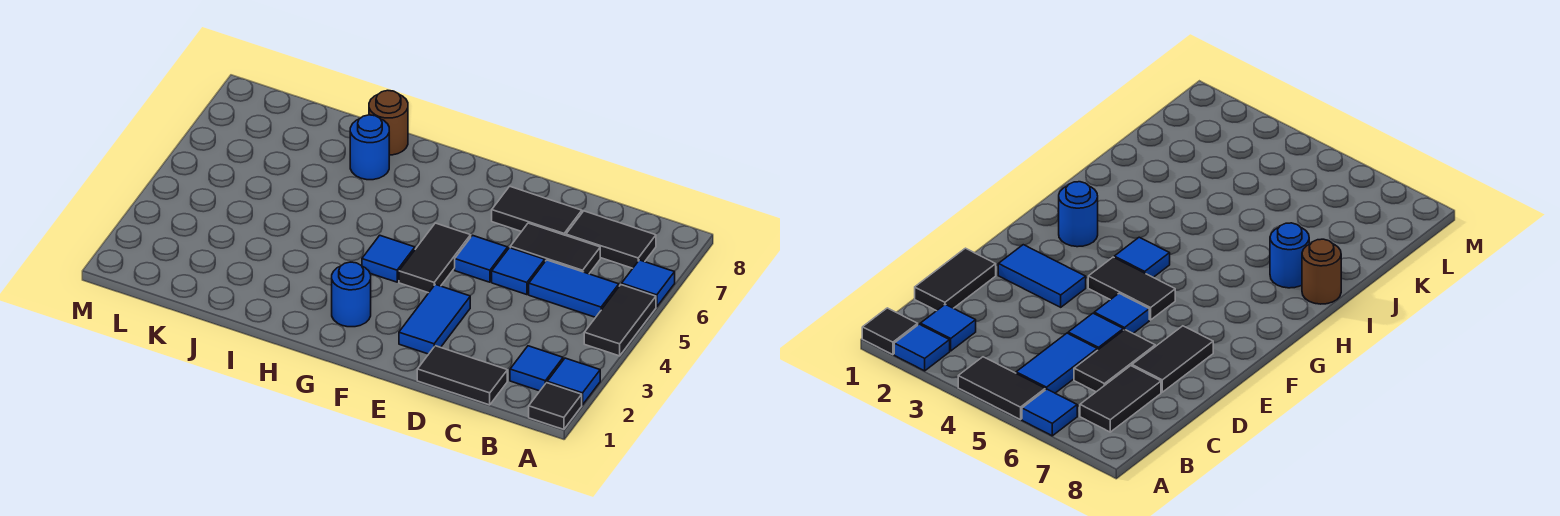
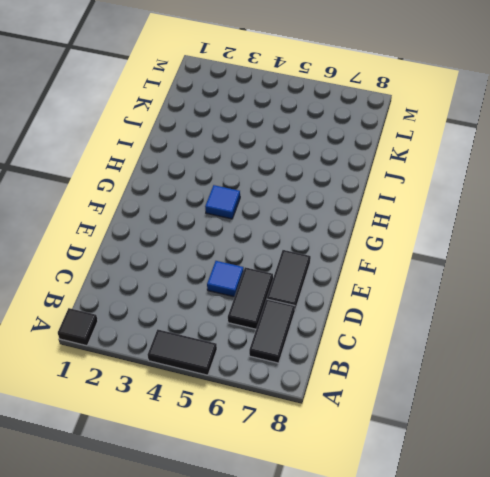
none -> blue tile A2 level 1
none -> blue tile A6 level 1
none -> blue tile B2 level 1

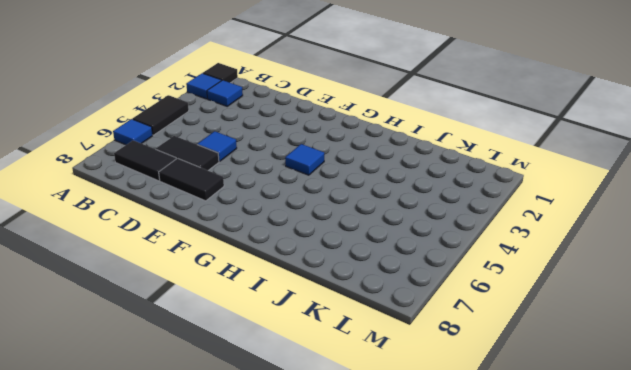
none -> blue tile B5:C5 level 1
none -> black tile C1:D1 level 1
none -> blue tile E2:E3 level 1

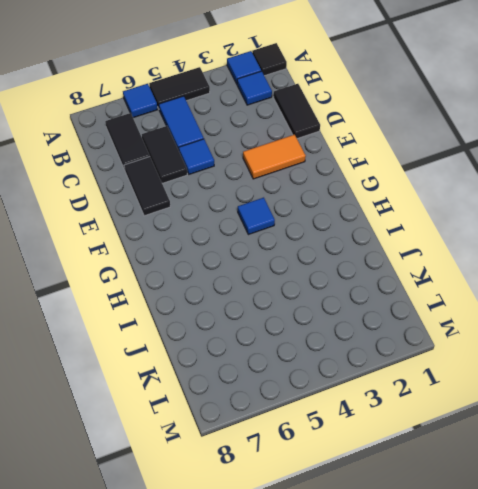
orange tile E2:E3 level 1 -> blue tile E2:E3 level 1
none -> blue tile E5 level 1
none -> black tile F4:F5 level 1
none -> blue round brick G2 level 1

